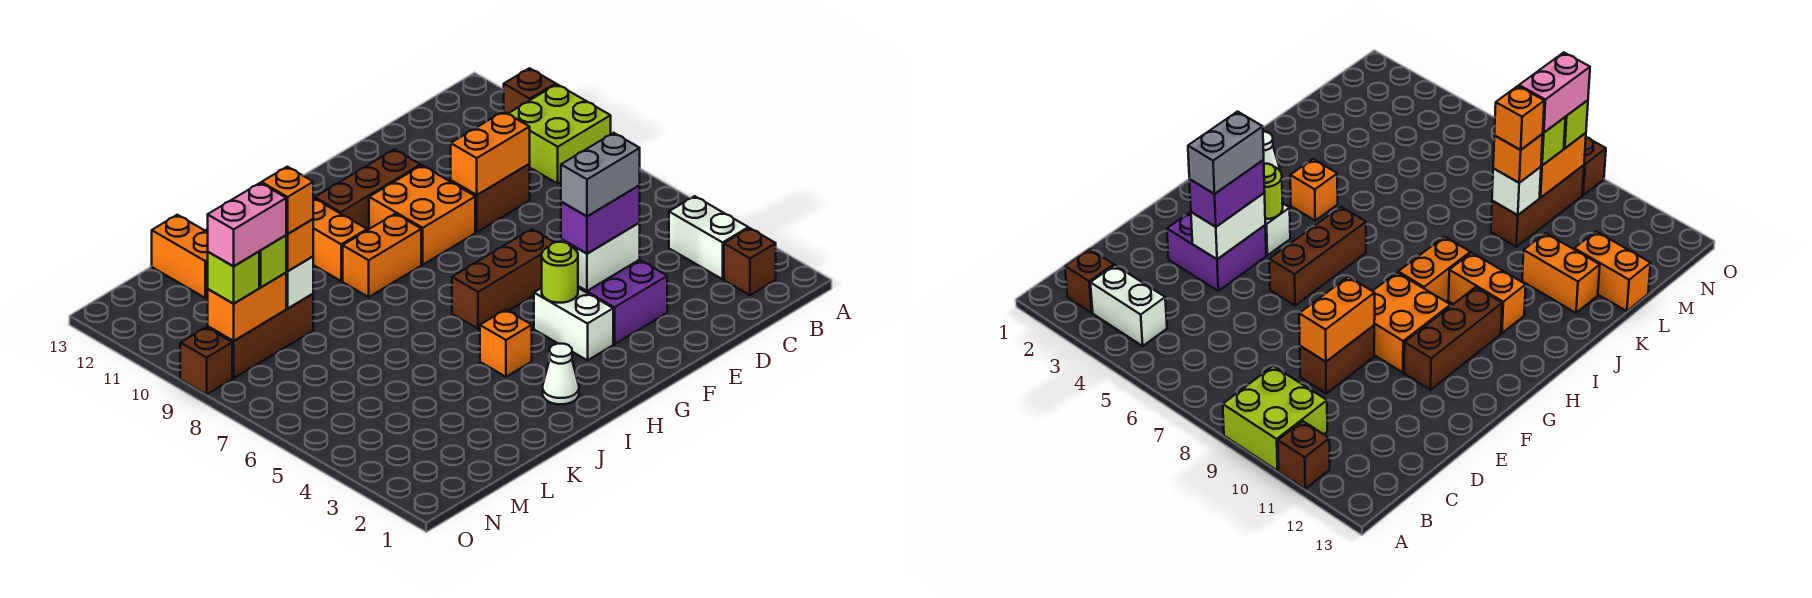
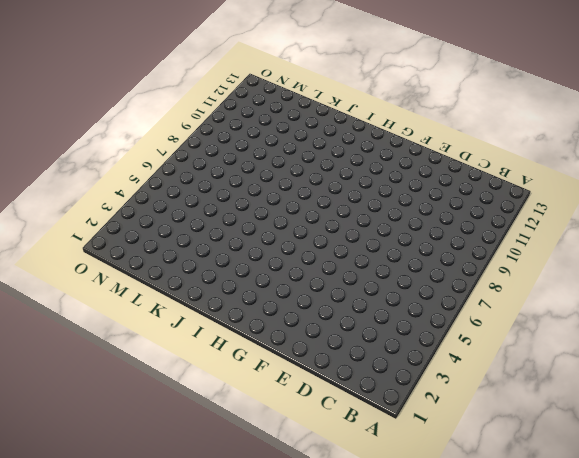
none -> lime brick A9:B10 level 1
none -> brown brick A11 level 1
none -> brown brick B2 level 1
none -> white brick B3:B4 level 1

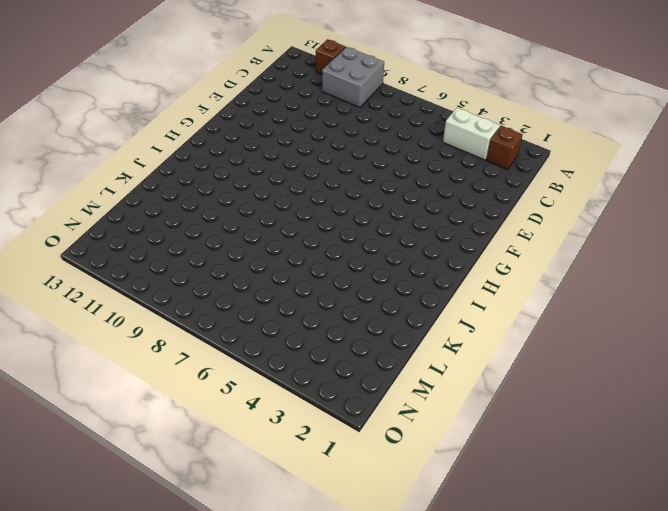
grey brick A9:B10 level 1 -> lime brick A9:B10 level 1
none -> brown brick D9:E9 level 1
none -> purple brick E3:F4 level 1
none -> brown brick F6:H6 level 1
none -> orange brick F9:G10 level 1

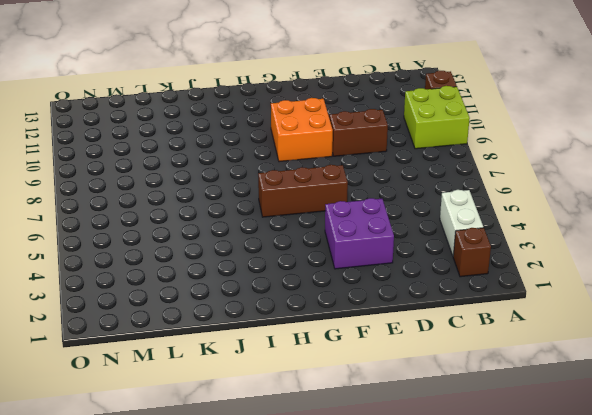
none -> brown brick F11:H11 level 1
none -> white brick G3:G4 level 1
none -> orange brick H9:I9 level 1
none -> white cone I2 level 1

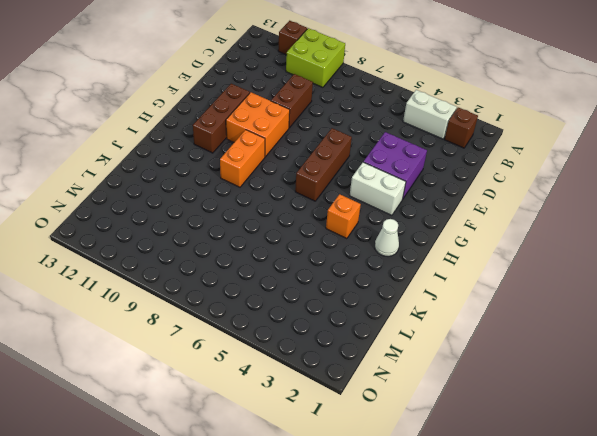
none -> orange brick I10:I11 level 1
none -> orange brick K11:K12 level 1
none -> brown brick L9:N9 level 1
none -> orange brick L12:L13 level 1

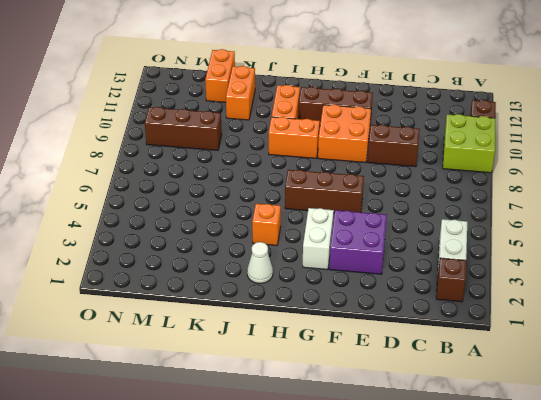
none -> brown brick O9 level 1
none -> orange brick D9:E9 level 2
none -> white brick E4:F4 level 2
none -> lime round brick G4 level 2

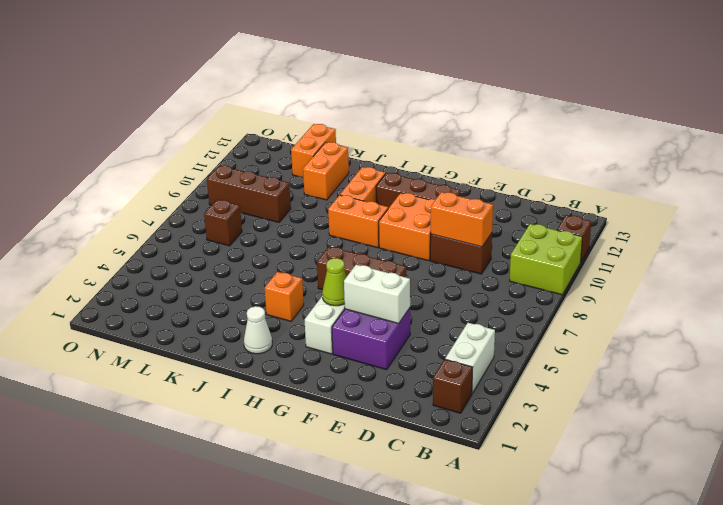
lime cone G4 level 2 -> lime round brick G4 level 2
brown brick M7 level 1 -> brown brick O9 level 1
none -> white brick L9 level 2
none -> orange brick M9:N9 level 2
none -> purple brick E4:F4 level 3
none -> orange brick L9 level 3

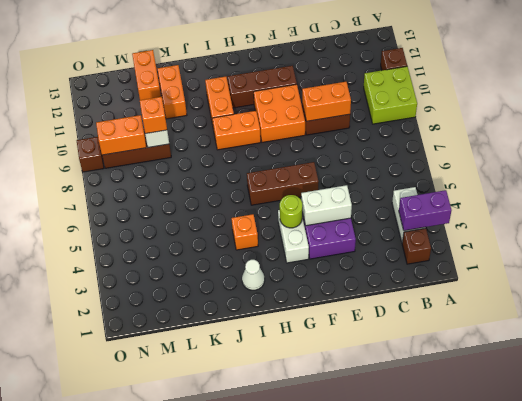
purple brick A3:B3 level 2 -> purple brick E4:F4 level 3
none -> lime brick M9 level 3
none -> lime brick N9 level 3
none -> grey brick E4:F4 level 4
none -> orange brick L9 level 4

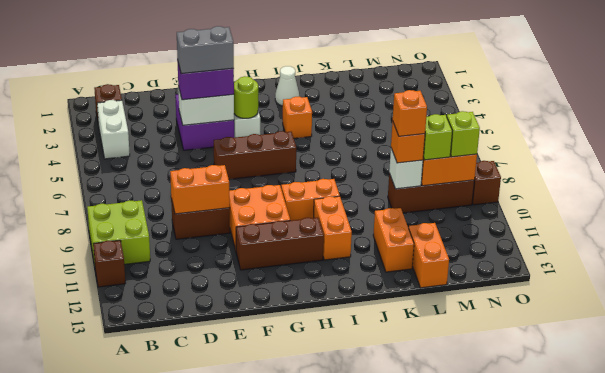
none -> pink brick M9:N9 level 4

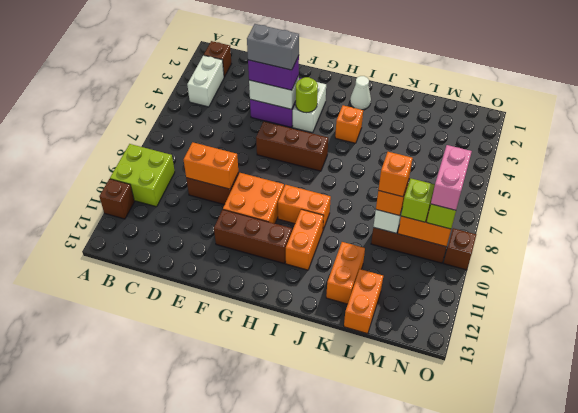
pink brick N8:N9 level 4 -> pink brick M9:N9 level 4

